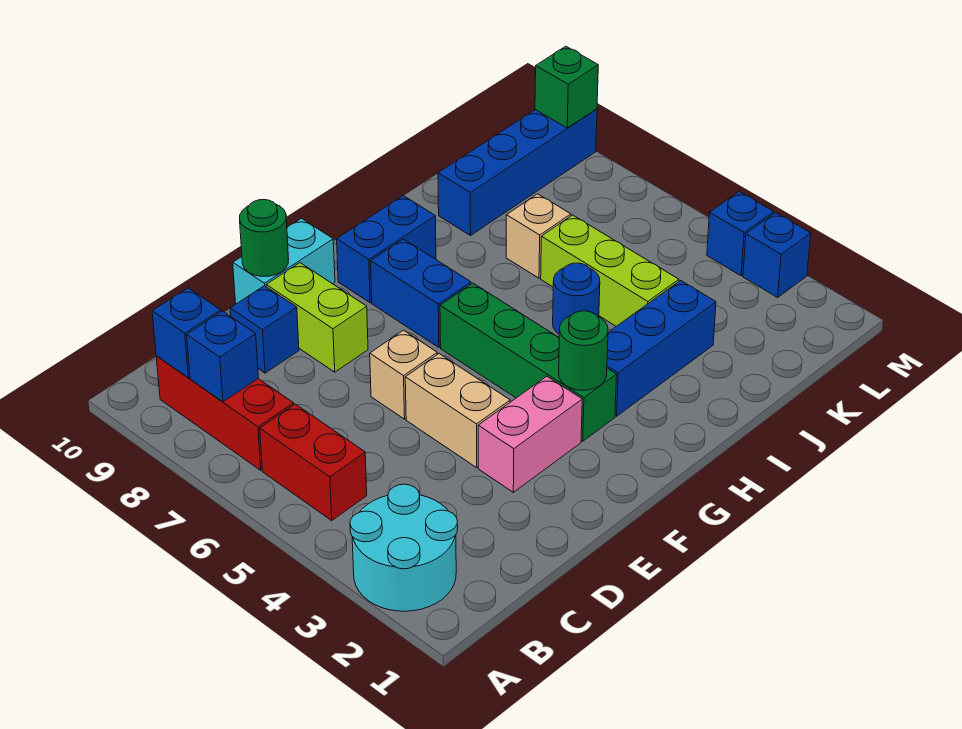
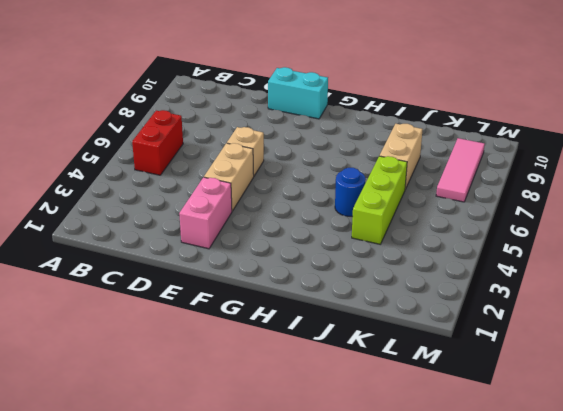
pink brick E2:E3 level 1 -> pink brick E3:F3 level 1
tan brick J7:J8 level 1 -> tan brick J7 level 1
pink tile L7:L9 level 1 -> blue brick J9:M9 level 1
none -> cyan round brick A2:B3 level 1
none -> red brick B7:B9 level 1
none -> blue brick D9 level 1

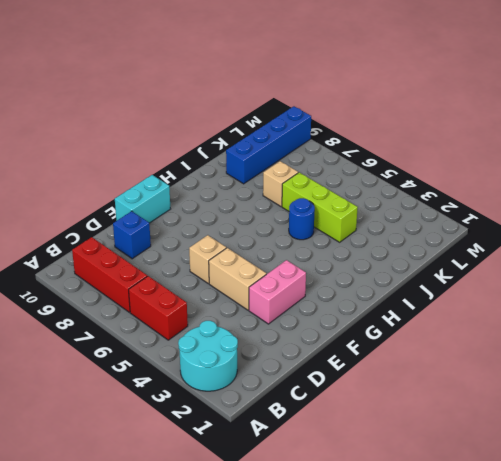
none -> lime brick E8:E9 level 1
none -> green brick G3:G6 level 1
none -> blue brick G7:G8 level 1

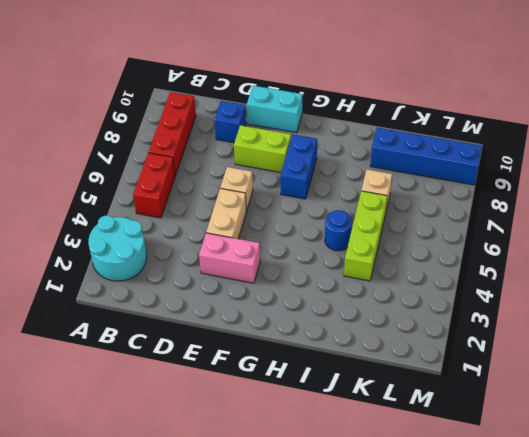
lime brick E8:F8 level 1 -> lime brick E8:E9 level 1
none -> green brick G3:G6 level 1
none -> blue brick G9:H9 level 1
none -> blue brick H3:J3 level 1

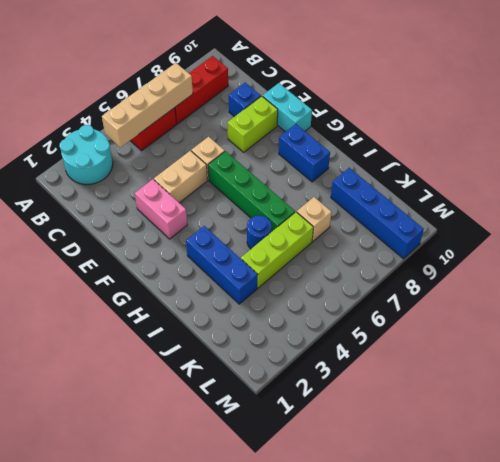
tan brick B4:B7 level 2 -> none
green brick F6:I6 level 1 -> green brick G3:G6 level 1
none -> blue brick G7:G8 level 1
none -> blue brick M3 level 1
none -> blue brick M4 level 1

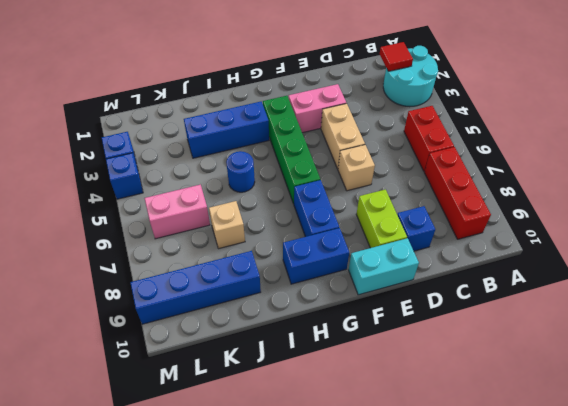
red tile B2 level 2 -> none
pink brick K6:L6 level 1 -> none
none -> lime brick J4:J6 level 1
none -> blue brick B8 level 2
none -> blue brick B9 level 2

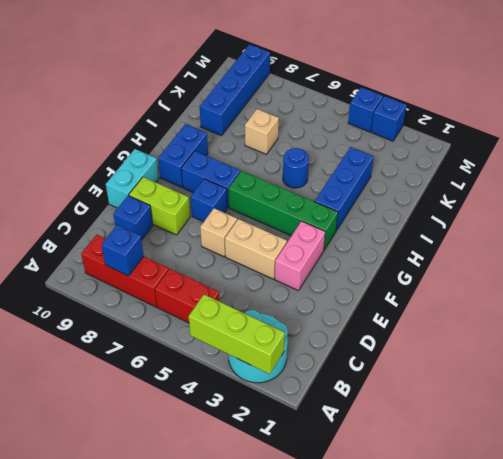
lime brick A2:A4 level 2 -> lime brick J4:J6 level 1
blue brick F7 level 1 -> blue brick B9 level 2
none -> green round brick E10 level 2
none -> green round brick G3 level 2
none -> green brick M9 level 2

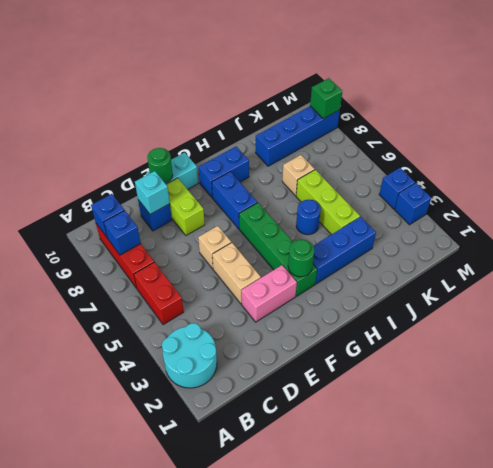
cyan brick D9 level 2 -> none

